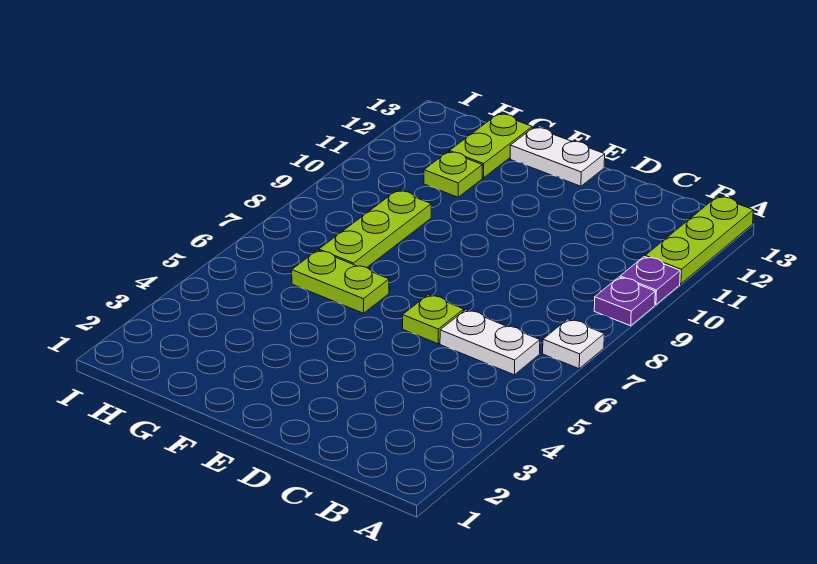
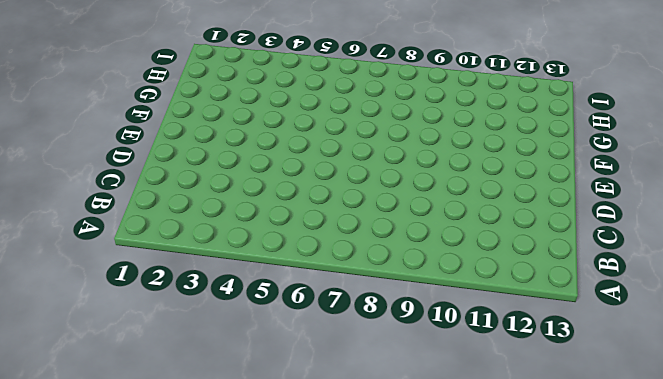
none -> white plate A7 level 1
none -> purple plate A9 level 1

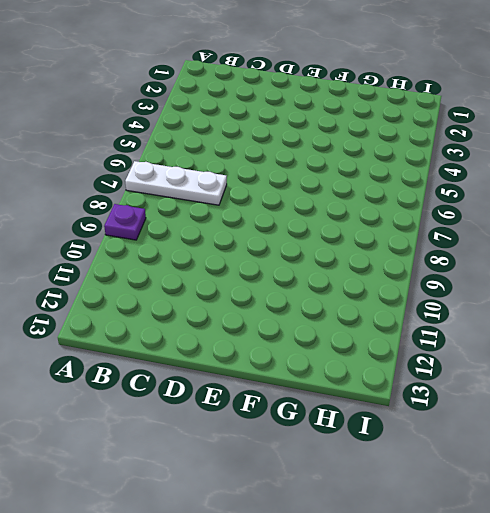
white plate A7:C7 level 1 -> white plate A7 level 1
none -> purple plate A10 level 1
none -> lime plate A11:A13 level 1

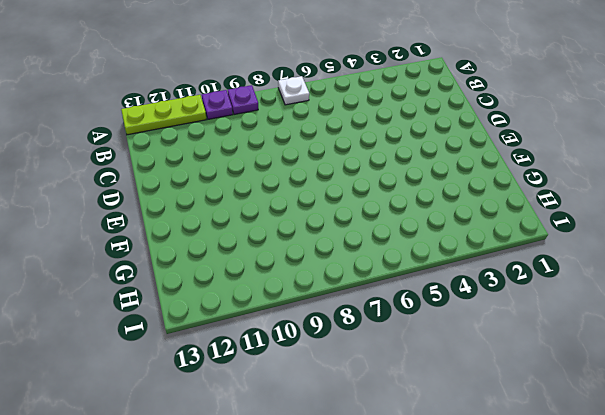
none -> white plate B6:C6 level 1
none -> lime plate D6 level 1

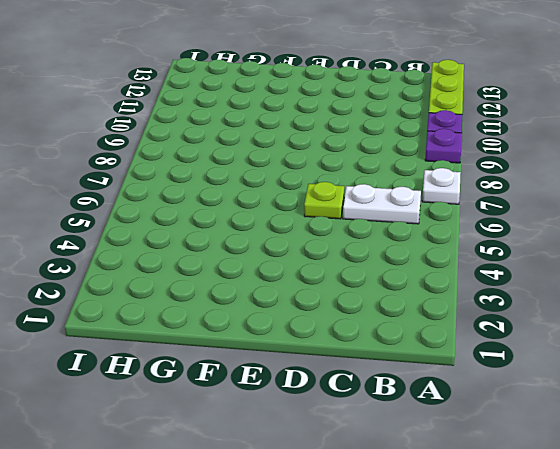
none -> white plate E13:F13 level 1
none -> lime plate F6:G6 level 1

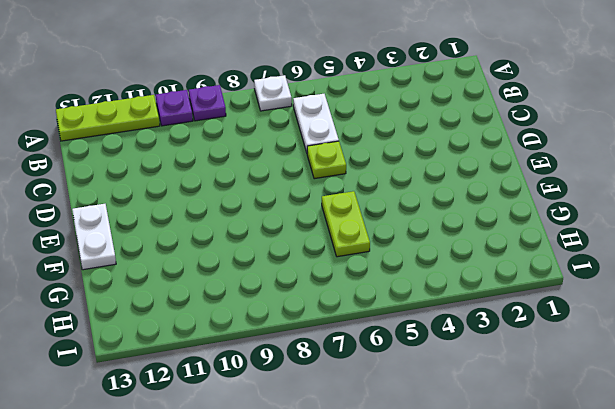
none -> lime plate G7:G9 level 1
none -> lime plate G11 level 1

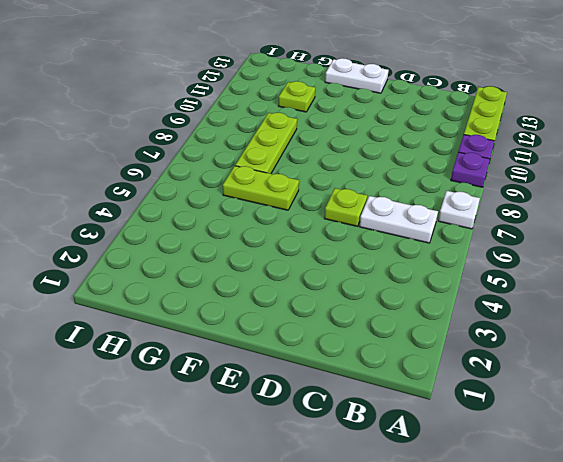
none -> lime plate G12:G13 level 1

